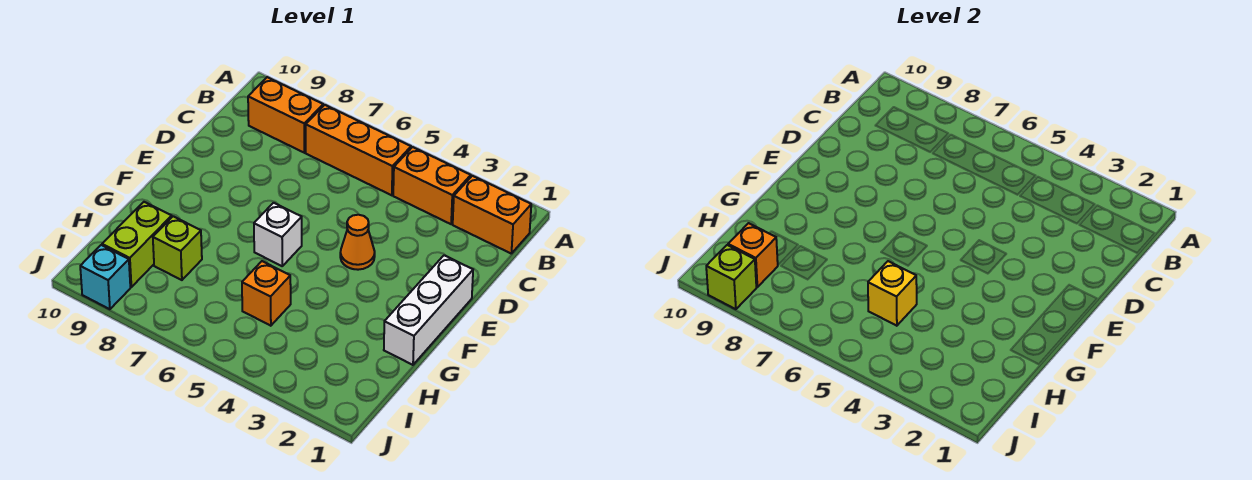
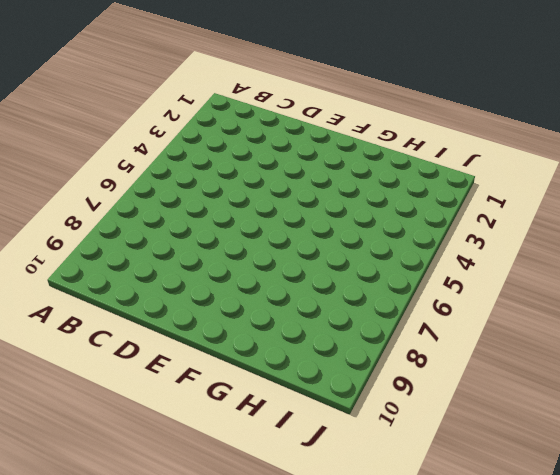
none -> orange brick B1:B2 level 1
none -> orange brick B3:B4 level 1
none -> orange brick B5:B7 level 1

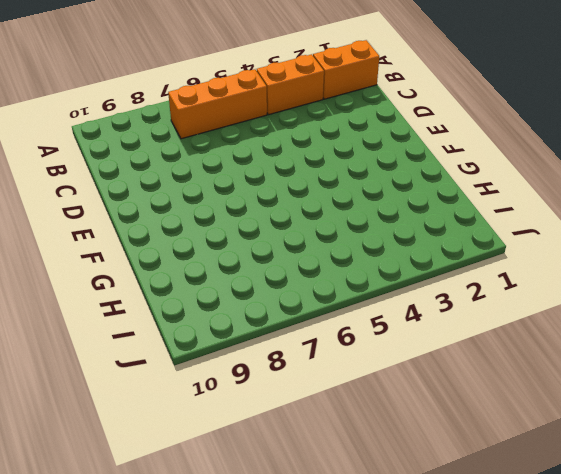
none -> orange brick B8:B9 level 1
none -> white brick E1:G1 level 1
none -> orange cone E4 level 1

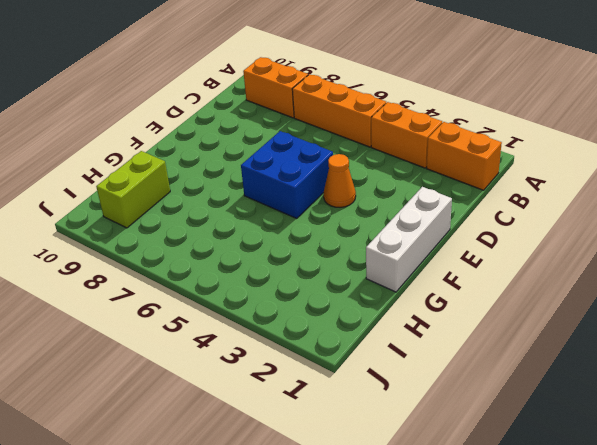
blue brick E5:F6 level 1 -> white brick F6 level 1
none -> orange brick H5 level 1
none -> lime brick H8 level 1
none -> cyan brick J9 level 1

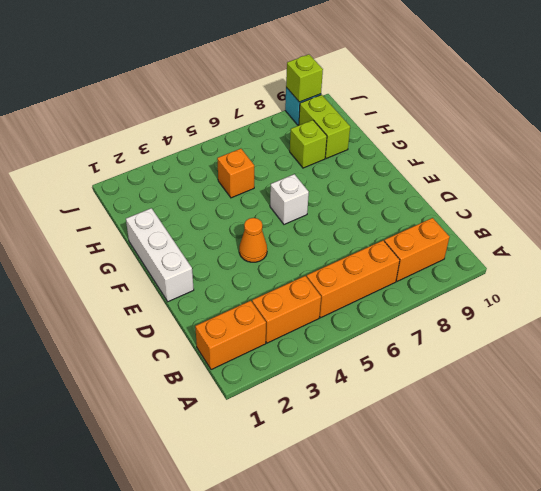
none -> yellow brick H5 level 2
none -> orange brick I9 level 2

